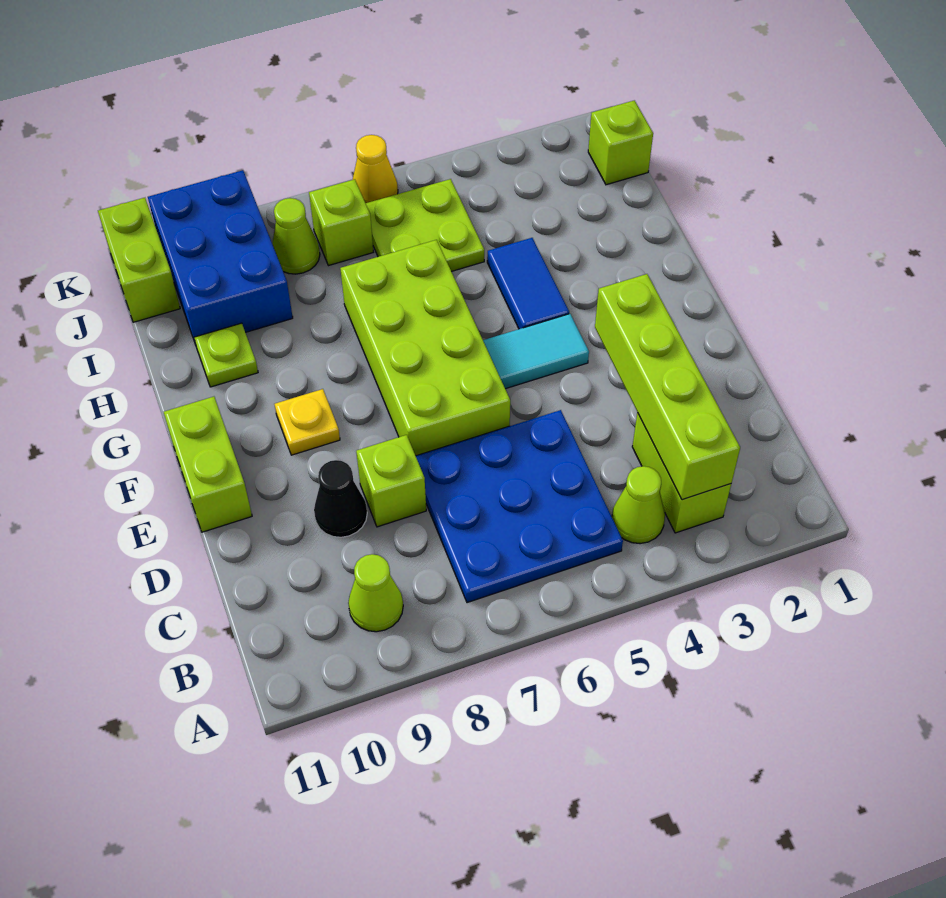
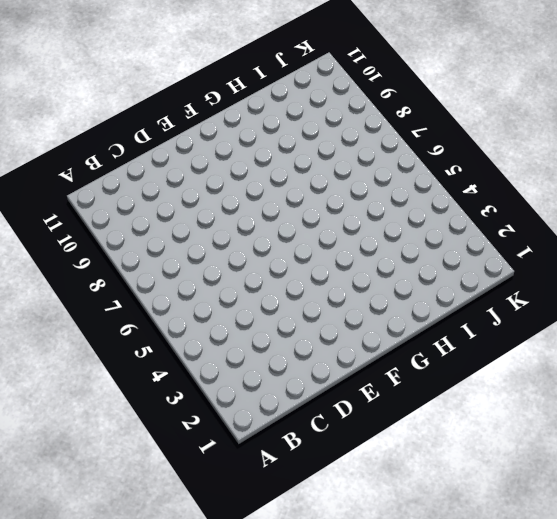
none -> lime brick B3:C3 level 1
none -> lime cone B4 level 1
none -> blue plate B5:D7 level 1

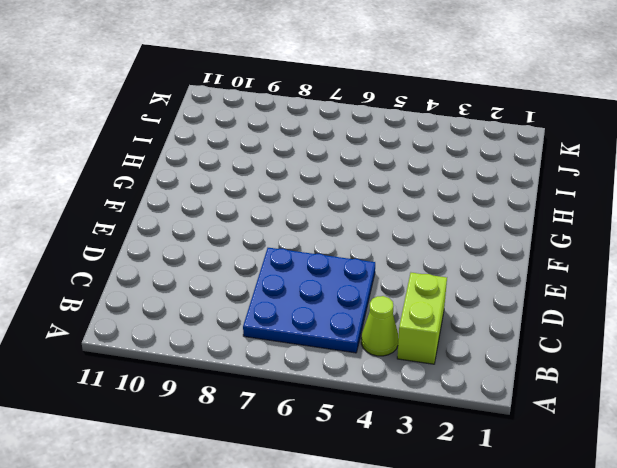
none -> lime cone B9 level 1
none -> lime brick D8 level 1
none -> black cone D9 level 1

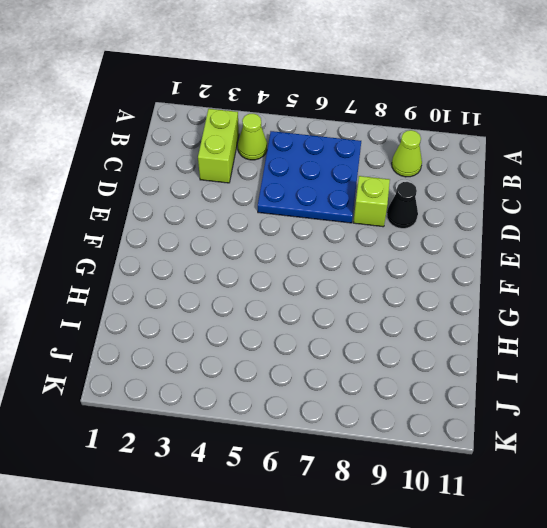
none -> lime brick E6:H7 level 1
none -> lime brick E11:F11 level 1
none -> cyan tile F4:F5 level 1

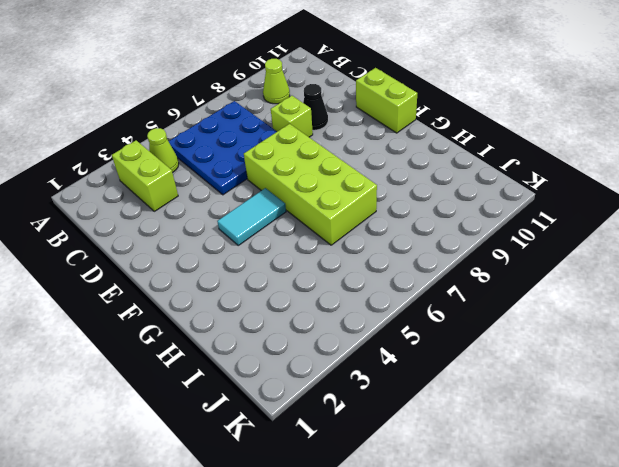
none -> yellow plate F9 level 1
none -> blue tile G4:H4 level 1
none -> lime plate H10 level 1

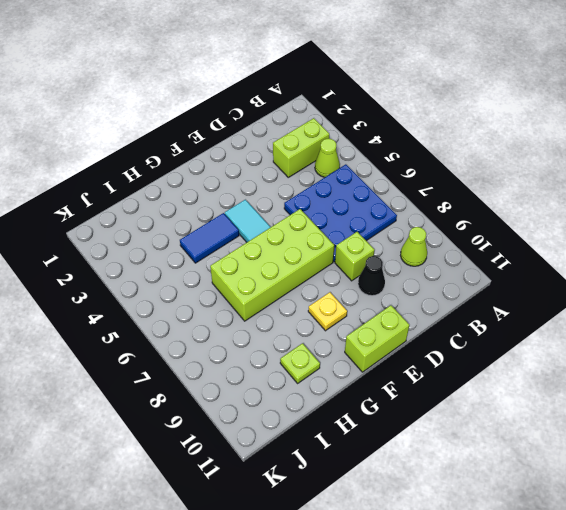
none -> lime plate I5:J6 level 1
none -> blue brick I9:K10 level 1
none -> lime brick J1 level 1

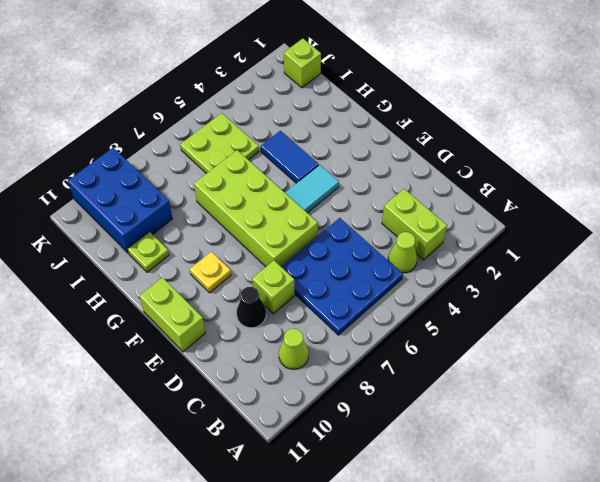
none -> lime brick J7 level 1
none -> lime cone J8 level 1
none -> lime brick J11:K11 level 1

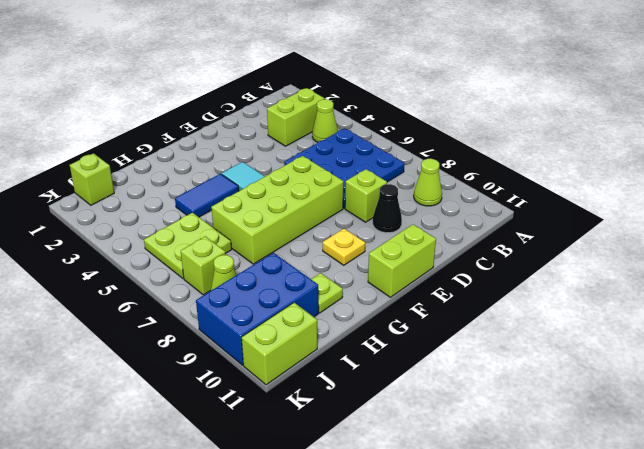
none -> yellow cone K6 level 1
none -> lime brick B3:E3 level 2

